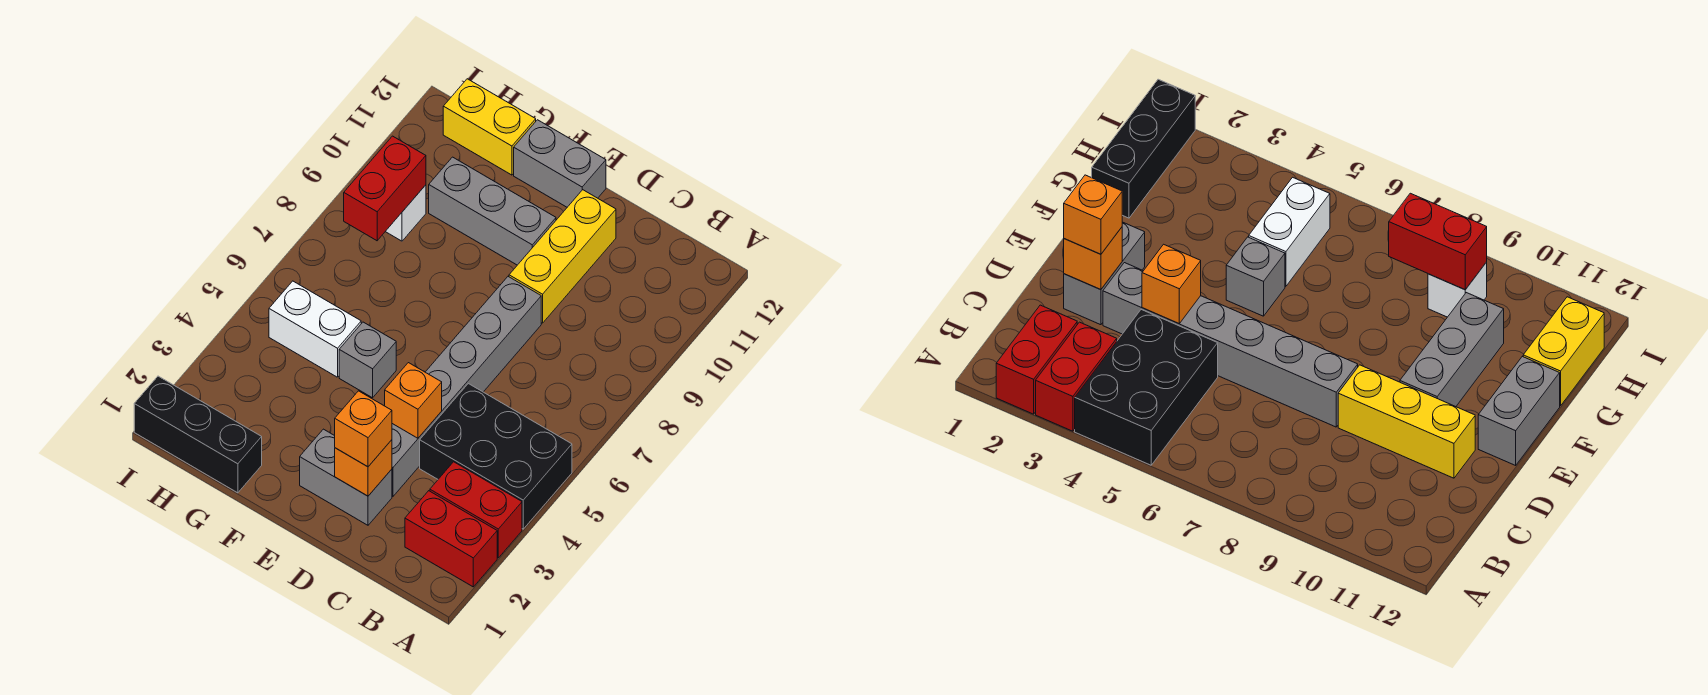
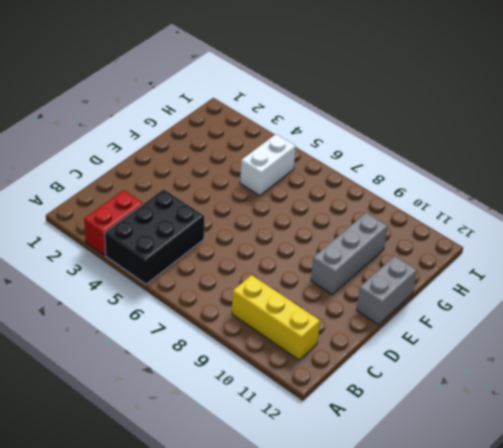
yellow brick B9:B11 level 1 -> yellow brick D9:D11 level 1
none -> red brick A2:B2 level 1
none -> grey brick D2:E2 level 1
none -> grey brick D3:D8 level 1

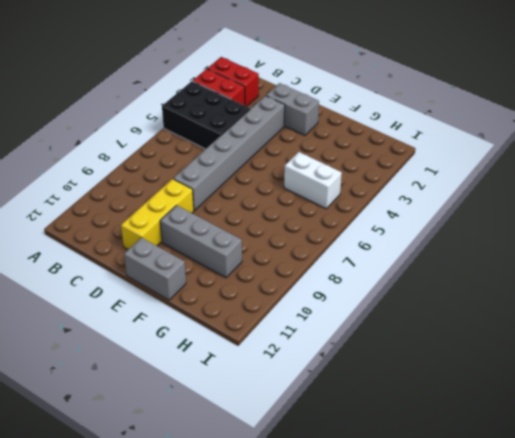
none -> grey brick F5 level 1
none -> black brick G1:I1 level 1
none -> yellow brick G12:H12 level 1

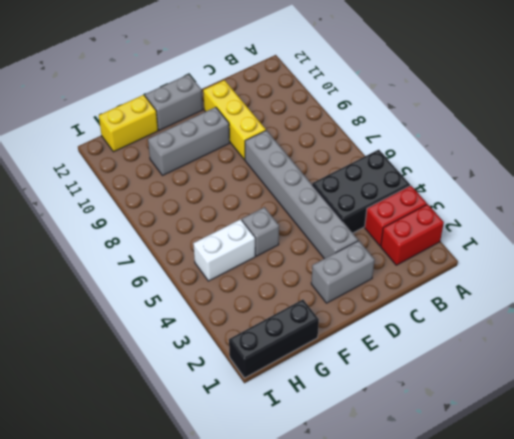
none -> white brick H9 level 1
none -> orange brick D2 level 2
none -> orange brick D4 level 2

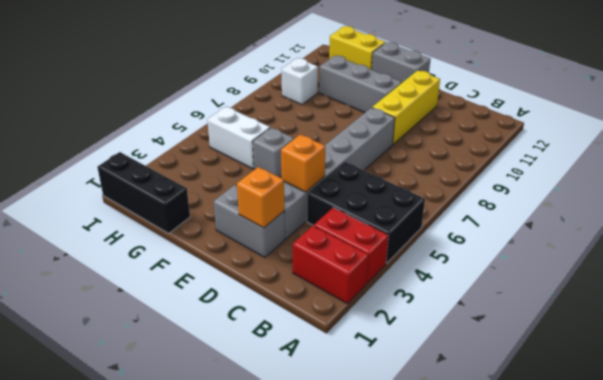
none -> red brick H8:H9 level 2
none -> orange brick D2 level 3

